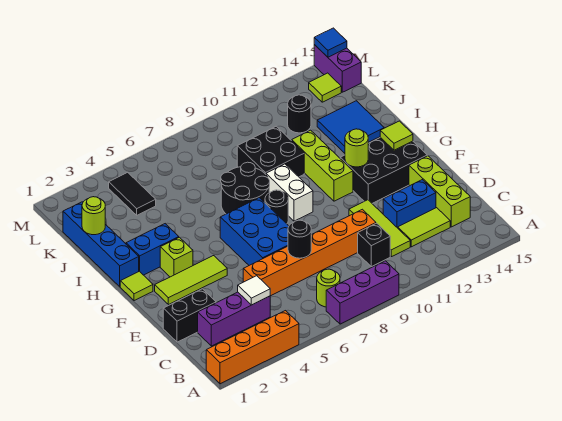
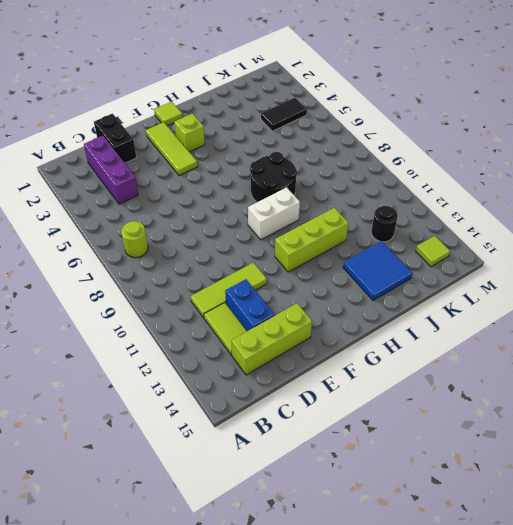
none -> orange brick A1:A4 level 1
none -> purple brick A7:A9 level 1
none -> black brick C10 level 1
none -> orange brick D5:D10 level 1

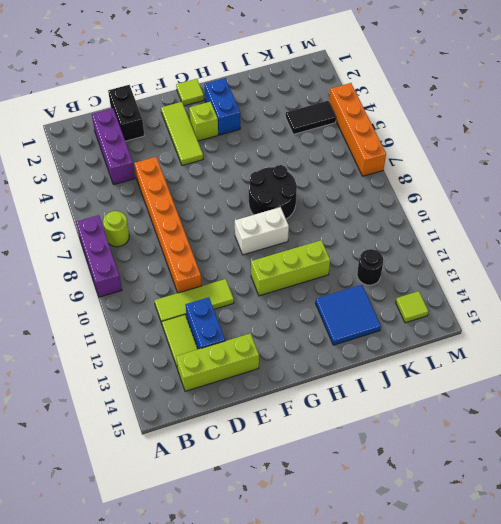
orange brick M4:M7 level 1 -> orange brick A1:A4 level 1
none -> black brick C10 level 1
none -> blue brick E6:G7 level 1
none -> black brick F12:G14 level 1
none -> black round brick G8 level 1

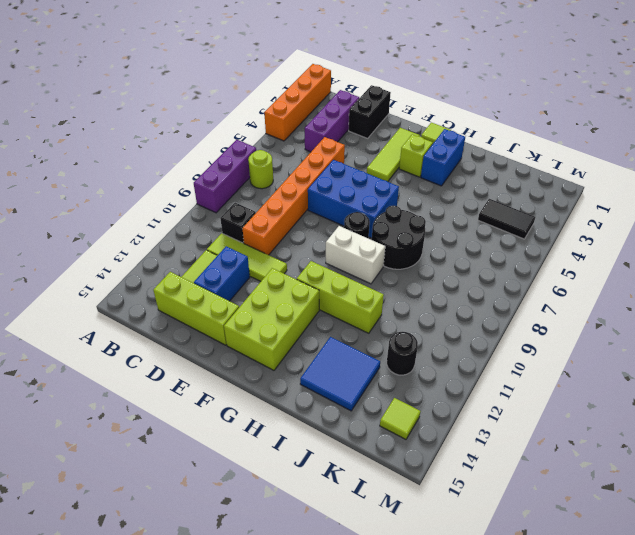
lime brick F12:G14 level 1 -> black brick F12:G14 level 1
none -> blue brick H1:K1 level 1
none -> black brick I9:J10 level 1
none -> purple brick L15:M15 level 1
none -> white tile C4 level 2

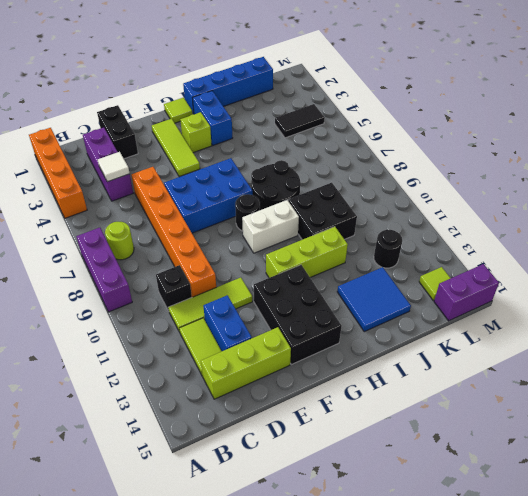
none -> black round brick D7 level 2
none -> lime round brick G12 level 2
none -> lime tile G14 level 2
none -> lime round brick J1 level 2

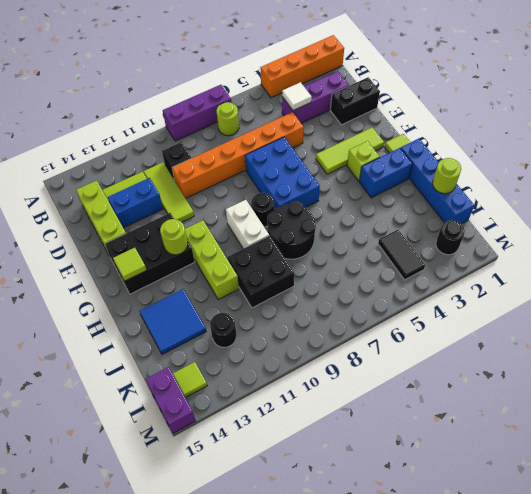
black round brick L2 level 1 -> black round brick D7 level 2
none -> blue tile M15 level 2

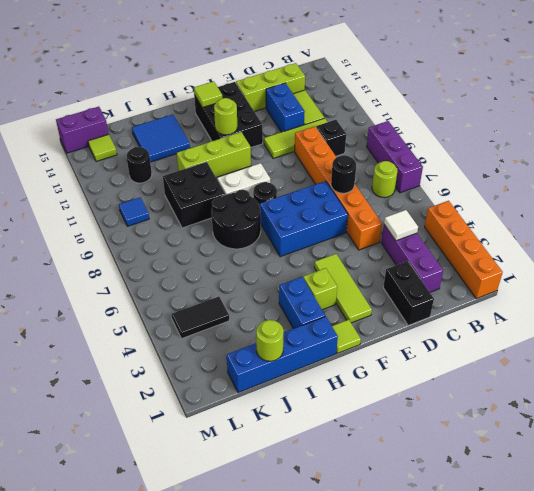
blue tile L10 level 1 -> blue tile M15 level 2

